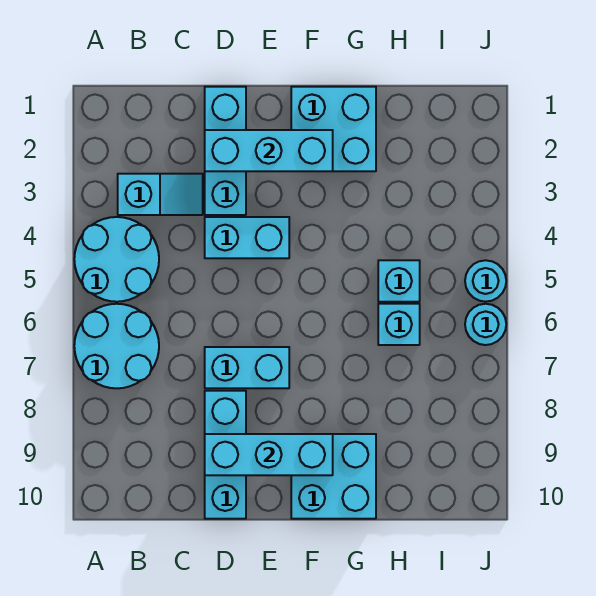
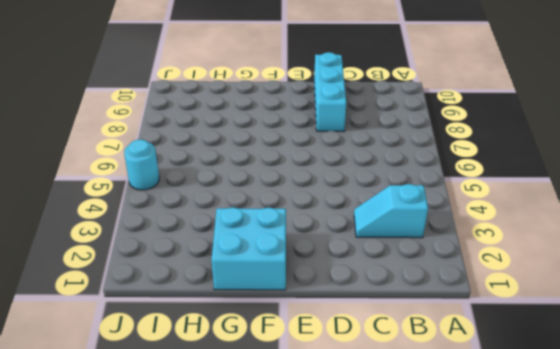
none -> cyan round brick A4:B5 level 1
none -> cyan round brick A6:B7 level 1
none -> cyan brick D1:D3 level 1

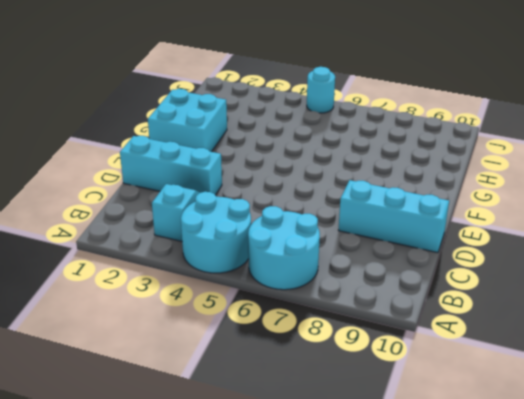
none -> cyan brick D4:E4 level 1
none -> cyan brick D7:E7 level 1
none -> cyan brick F9:G10 level 1

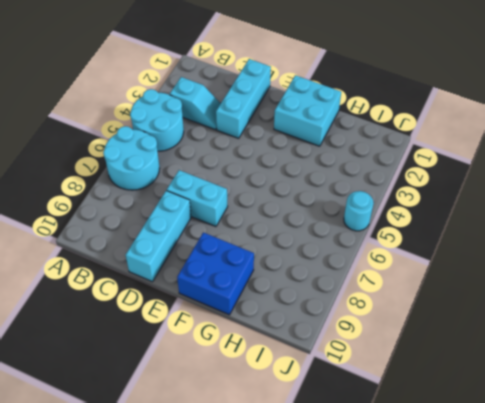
blue brick F9:G10 level 1 -> cyan brick F9:G10 level 1
none -> cyan brick D4:E4 level 1
none -> cyan brick H5 level 1
none -> cyan brick H6 level 1

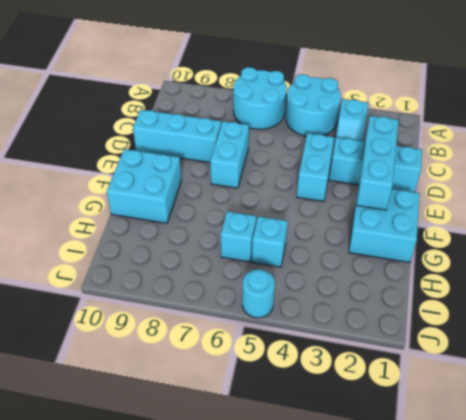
none -> cyan round brick J6 level 1
none -> cyan brick D9:F9 level 2

